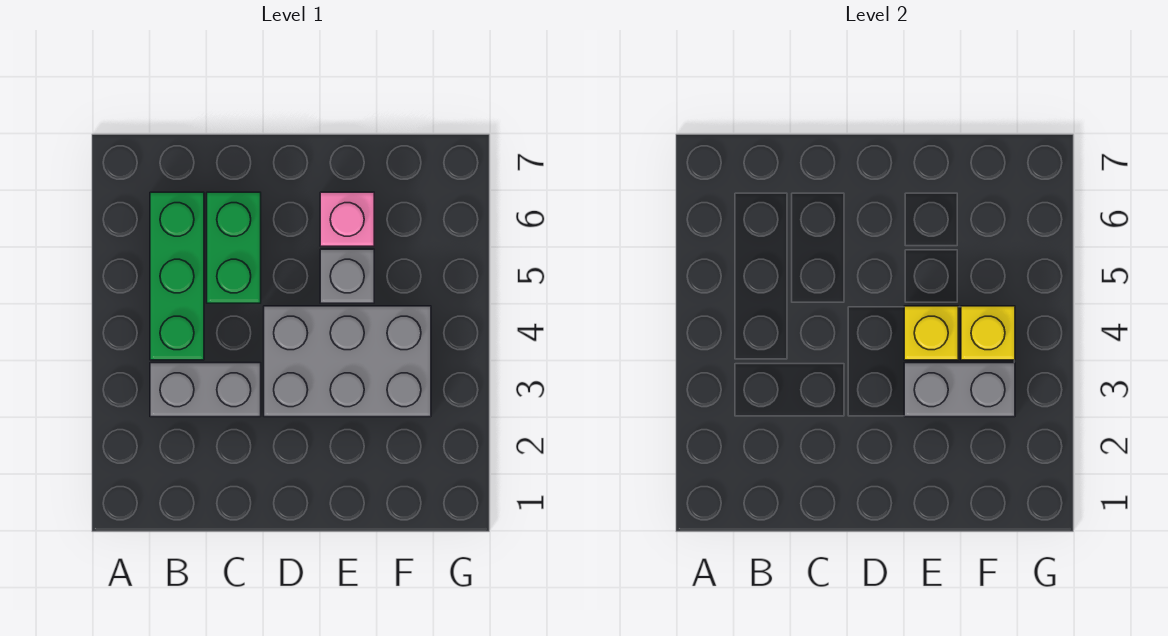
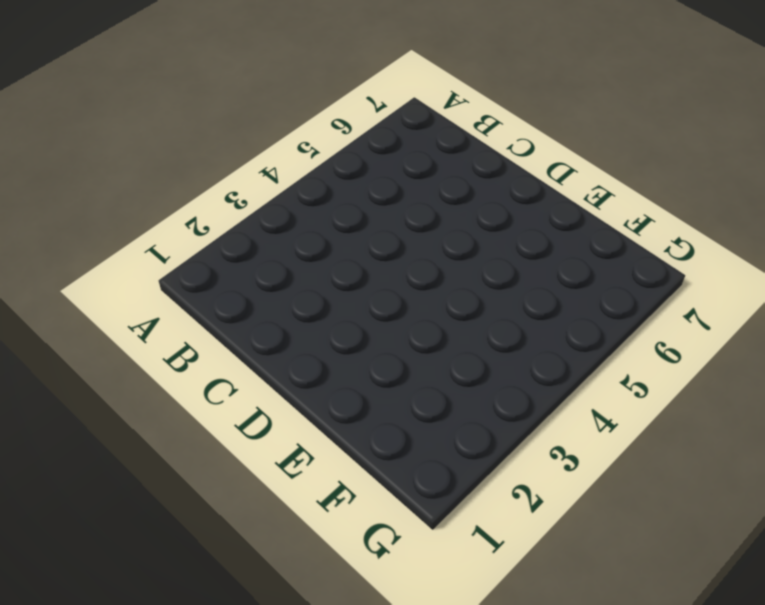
none -> grey brick B3:C3 level 1
none -> green brick B4:B6 level 1

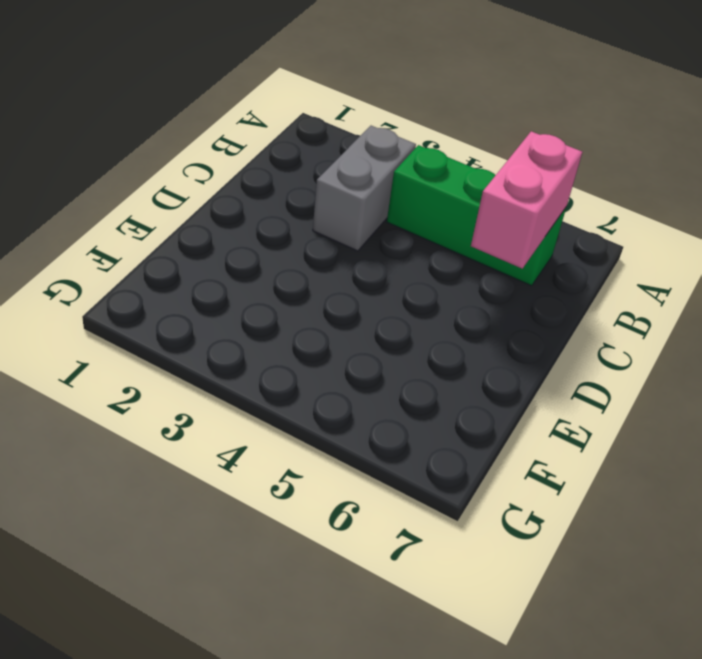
pink brick B6:C6 level 2 -> none
none -> green brick C5:C6 level 1
none -> grey brick D3:F4 level 1

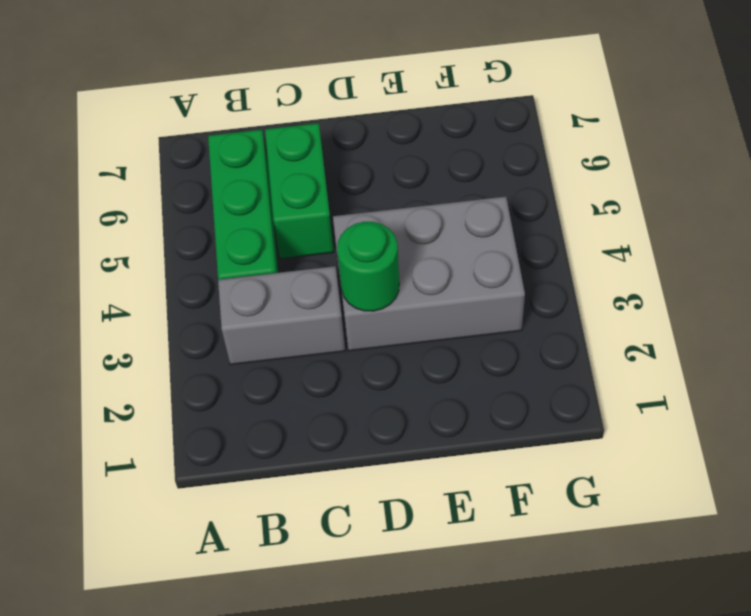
green round brick D3 level 2 -> none
none -> grey brick E5 level 1
none -> pink brick E6 level 1

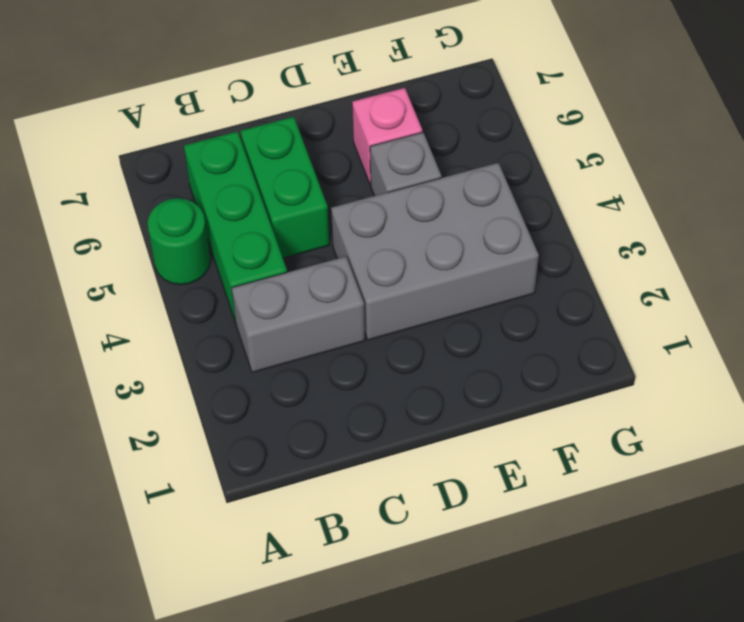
green round brick A5 level 1 -> none
none -> grey brick E3:F3 level 2
none -> yellow brick E4 level 2

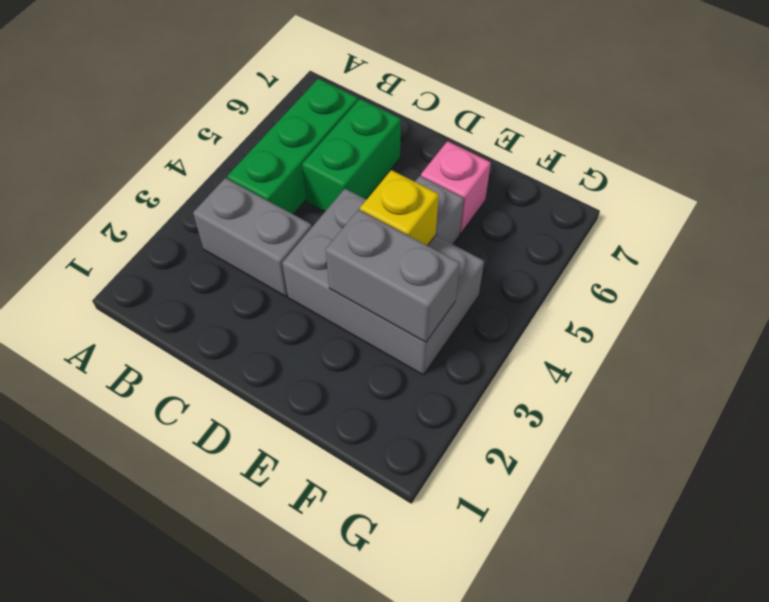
none -> yellow brick F4 level 2

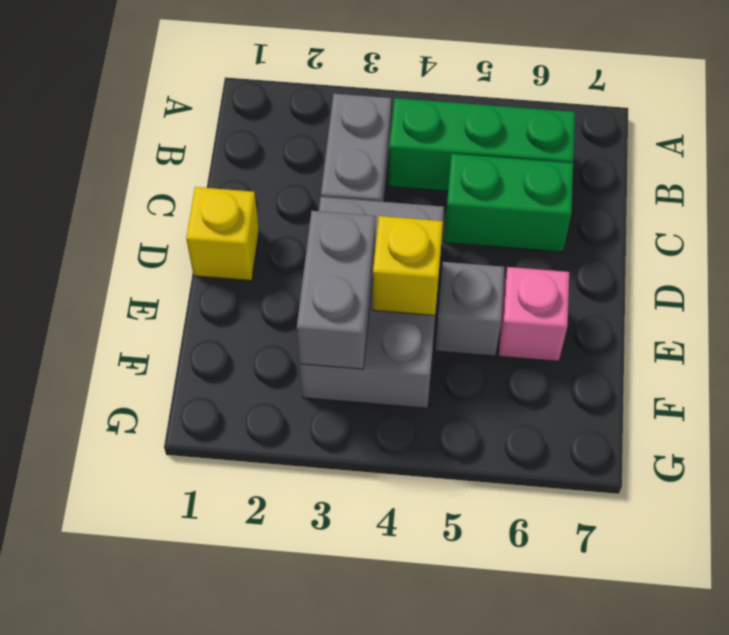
yellow brick D1 level 1 -> yellow brick F4 level 2

